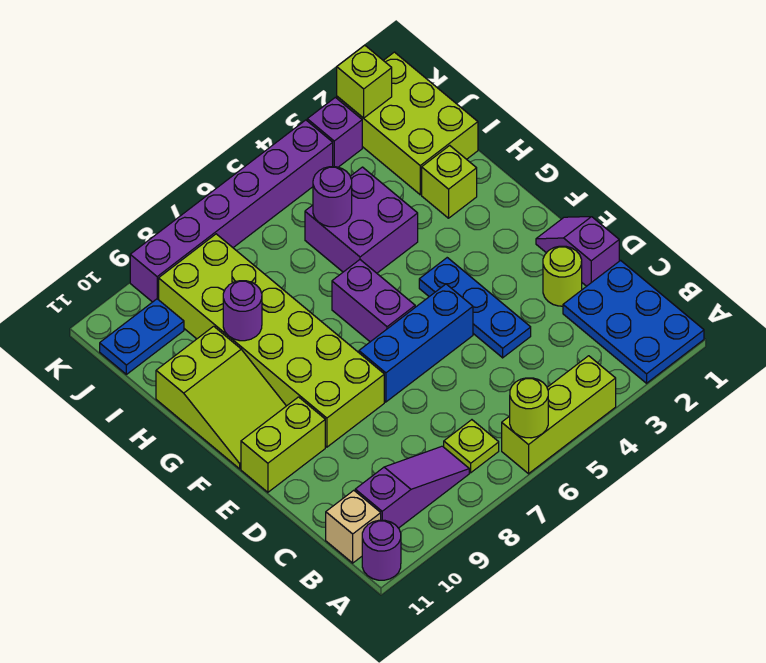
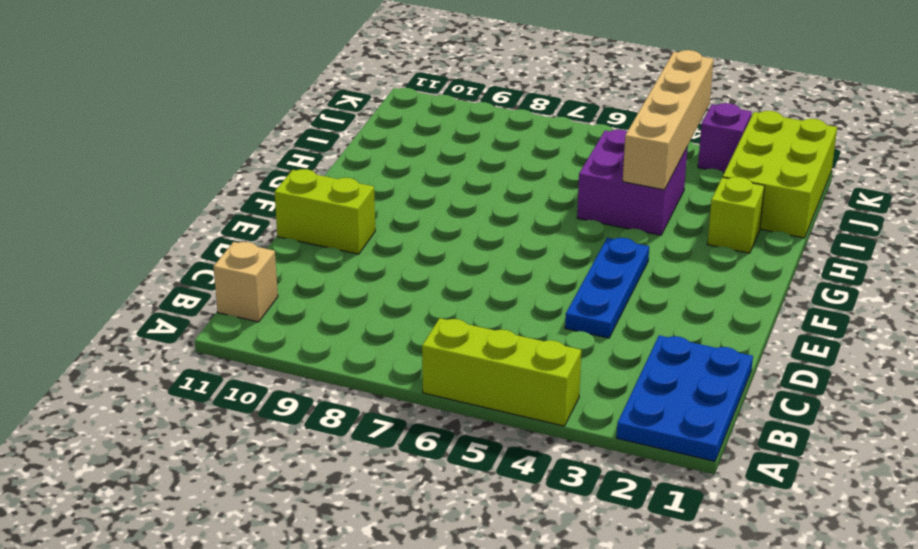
tan brick H4:K4 level 2 -> none
none -> purple round brick A11 level 1
none -> lime plate B7 level 1
none -> purple slope B8:B10 level 1 top 10

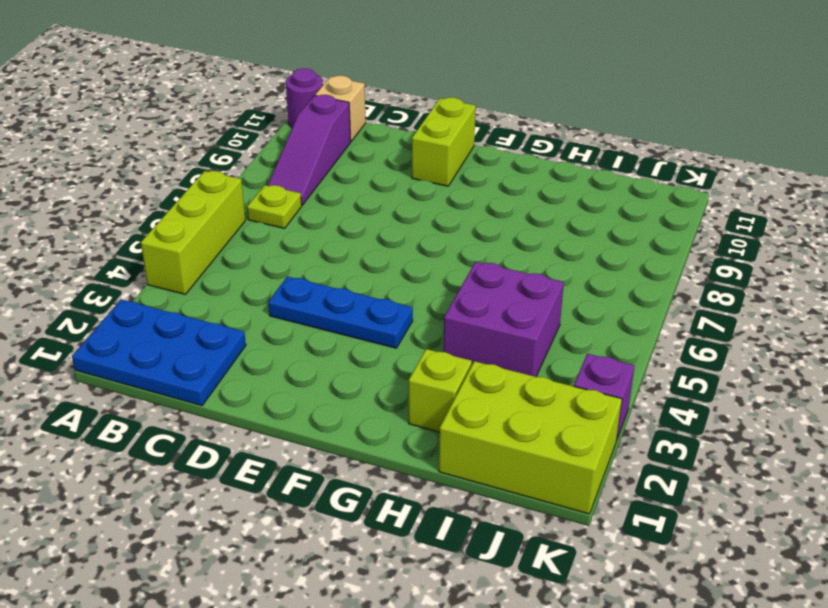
none -> purple slope D1:E1 level 1 top D
none -> lime round brick D2 level 1
none -> blue brick E5:E7 level 1

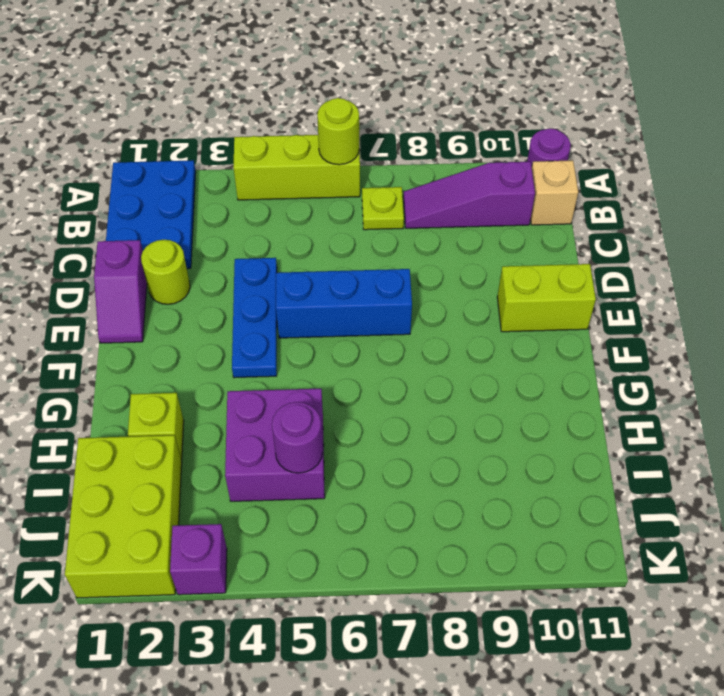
none -> lime brick E8:J9 level 1
none -> purple brick F6:G6 level 1
none -> lime slope F10:H11 level 1 top H

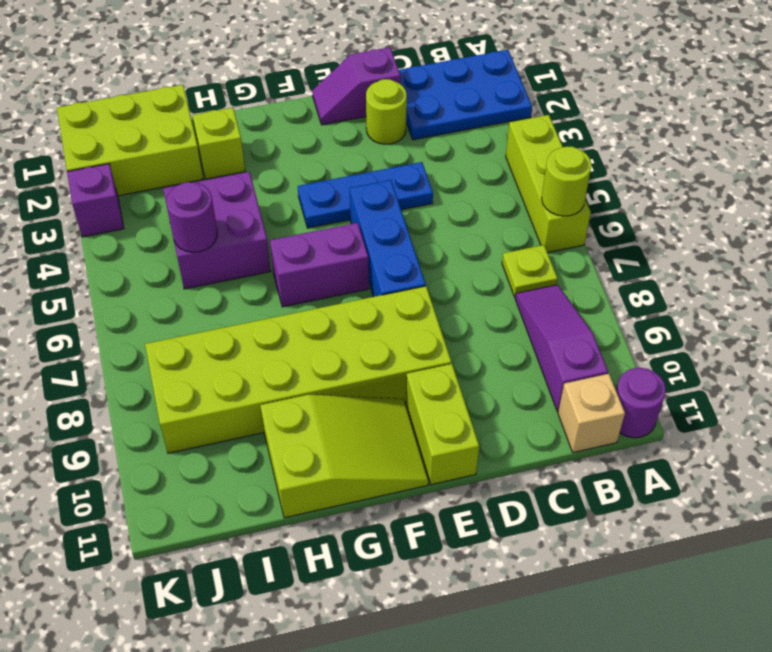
none -> blue plate J10:J11 level 1
none -> purple brick K4:K9 level 1
none -> purple round brick H9 level 2

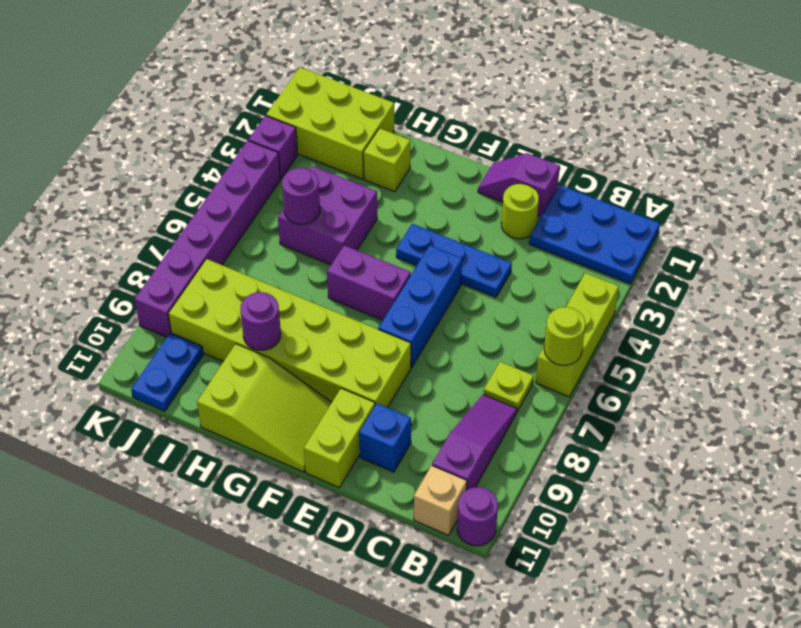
blue brick D10 level 1 -> none
none -> lime brick K2 level 2

